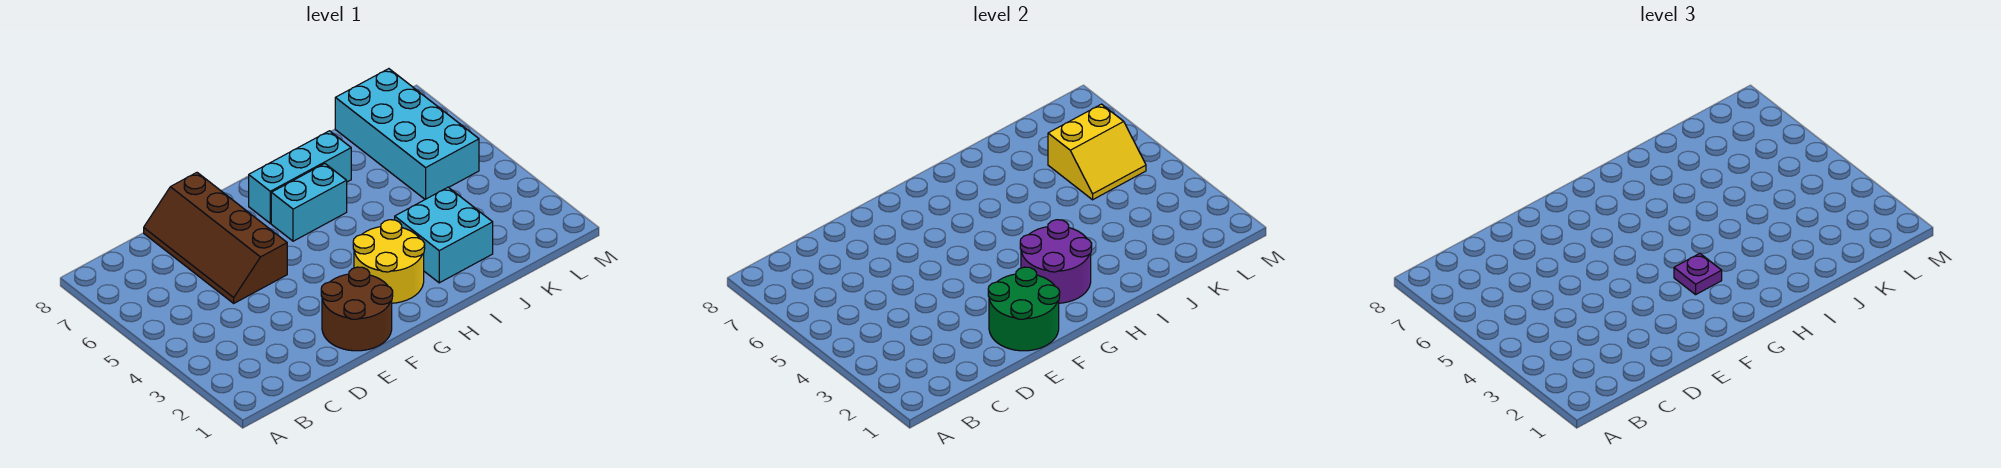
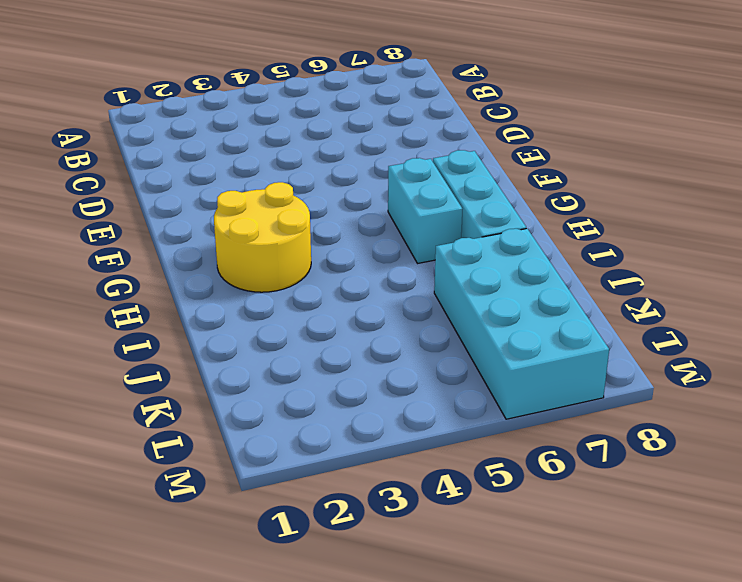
cyan brick J6:M7 level 1 -> cyan brick K5:L8 level 1
none -> brown slope D5:E8 level 1 top E
none -> brown round brick E1:F2 level 1

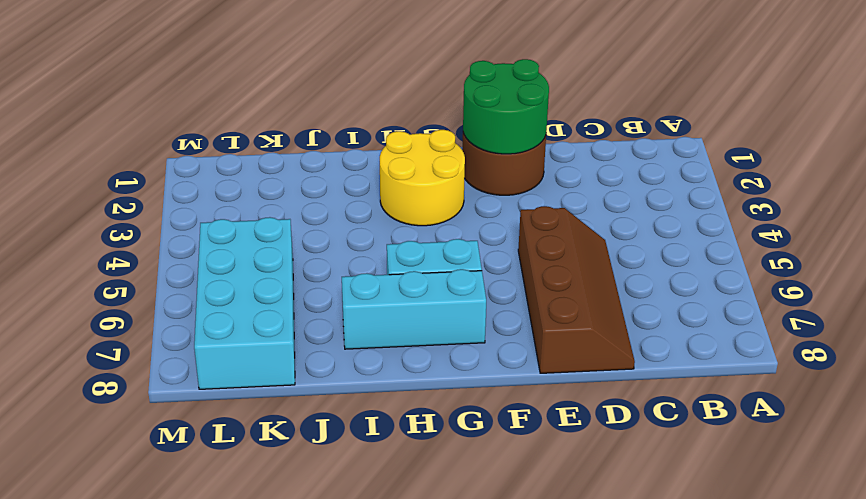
none -> cyan brick I2:J3 level 1
none -> purple round brick G2:H3 level 2

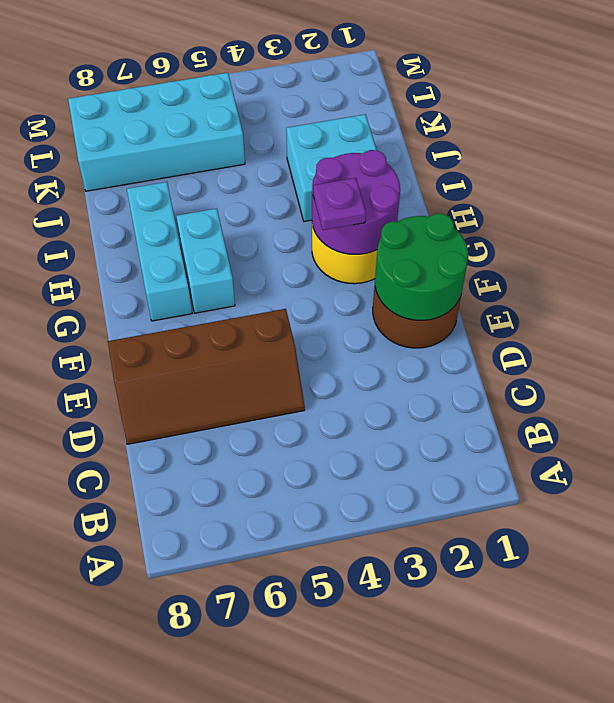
none -> yellow slope K5:L6 level 2 top 6

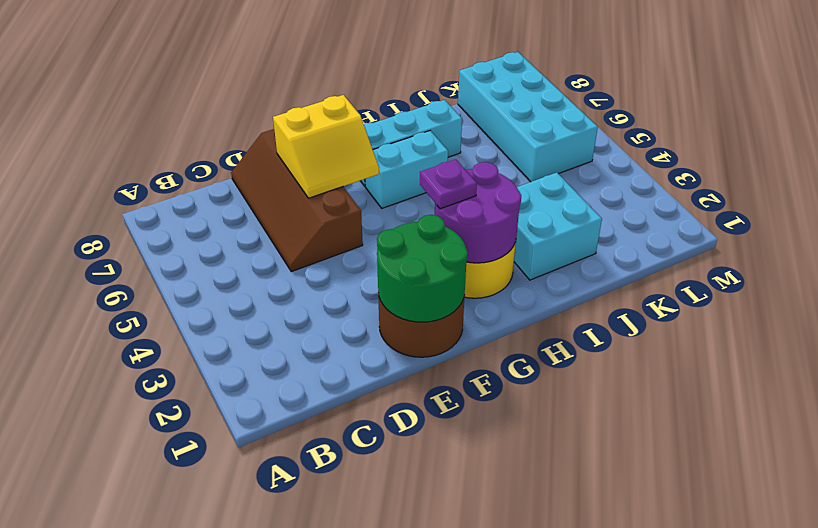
yellow slope E6:F7 level 2 top 7 -> yellow slope K5:L6 level 2 top 6

